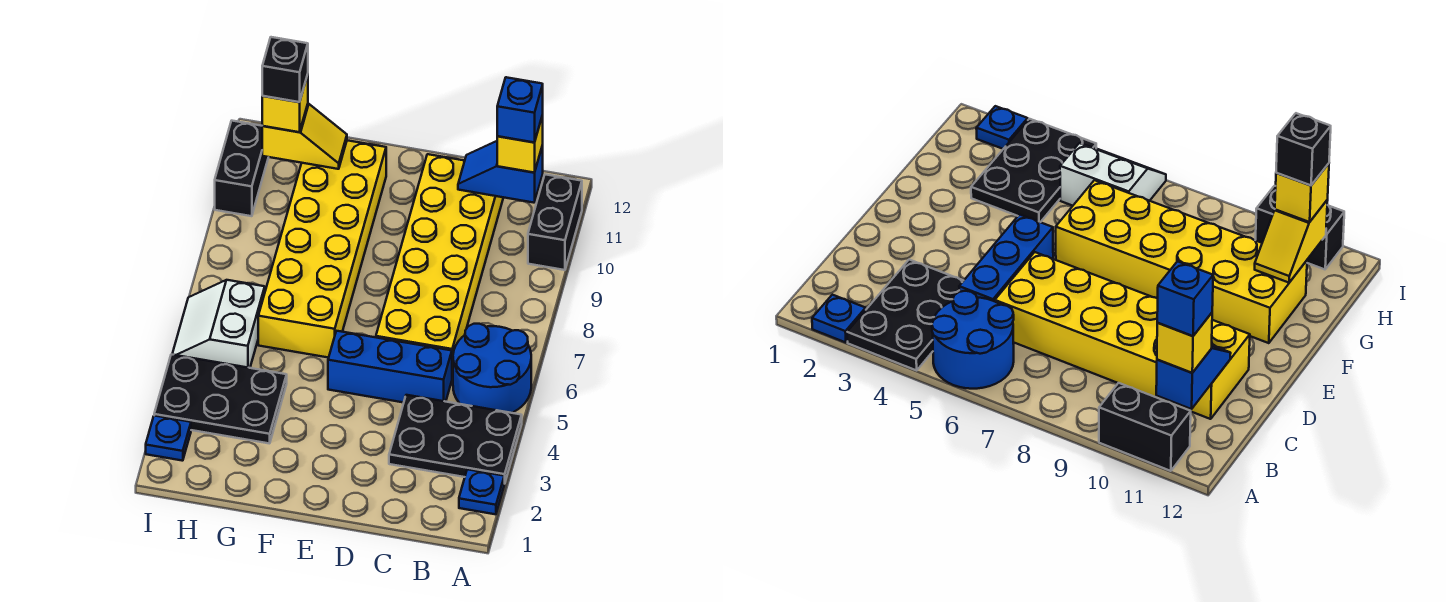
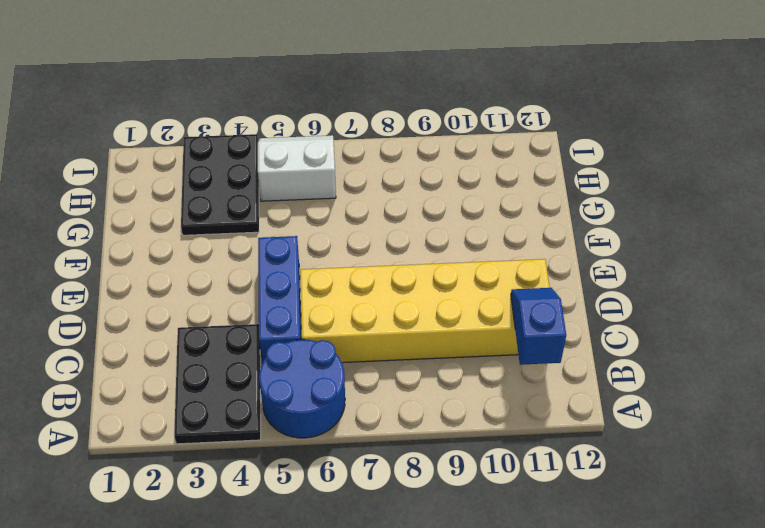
none -> blue plate A2 level 1
none -> black brick A10:A11 level 1
none -> yellow brick F6:G11 level 1

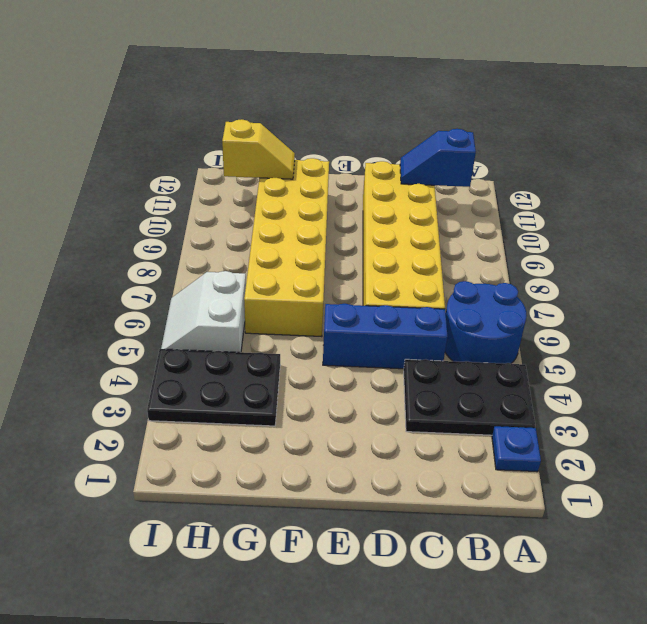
none -> black brick A10:A11 level 1
none -> blue plate I2 level 1
none -> black brick I10:I11 level 1

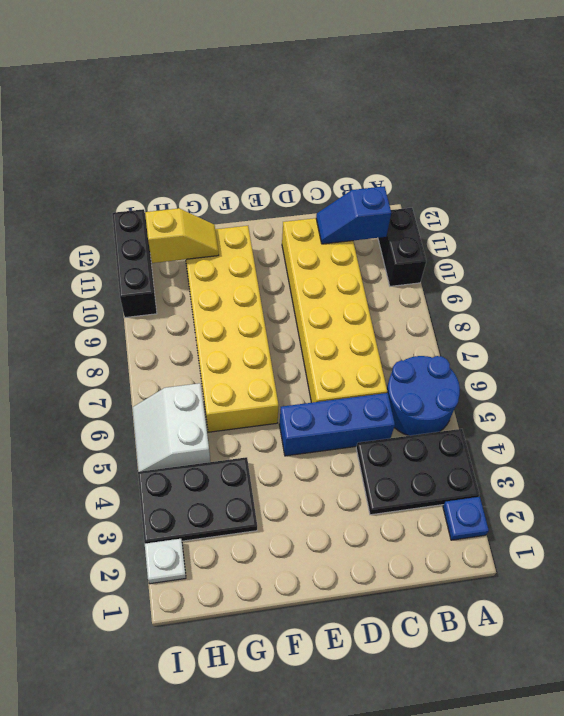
white plate I2 level 1 -> blue plate I2 level 1
black brick I10:I12 level 1 -> black brick I10:I11 level 1
none -> yellow brick B11 level 3
none -> yellow brick H11 level 3
none -> blue brick B11 level 4

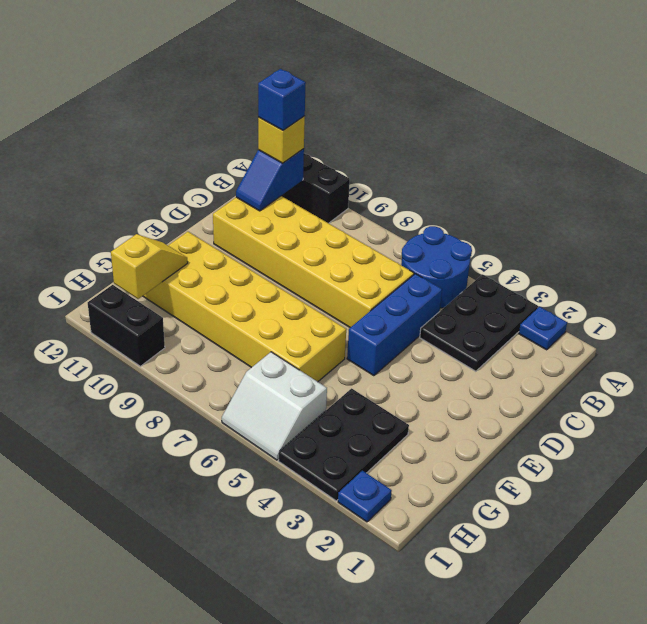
none -> yellow brick H11 level 3
none -> black brick H11 level 4

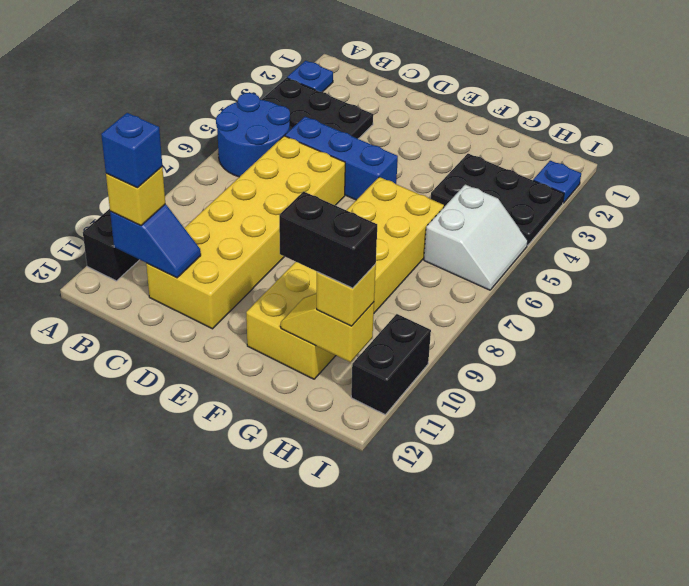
black brick G11:H11 level 4 -> black brick H11 level 4

